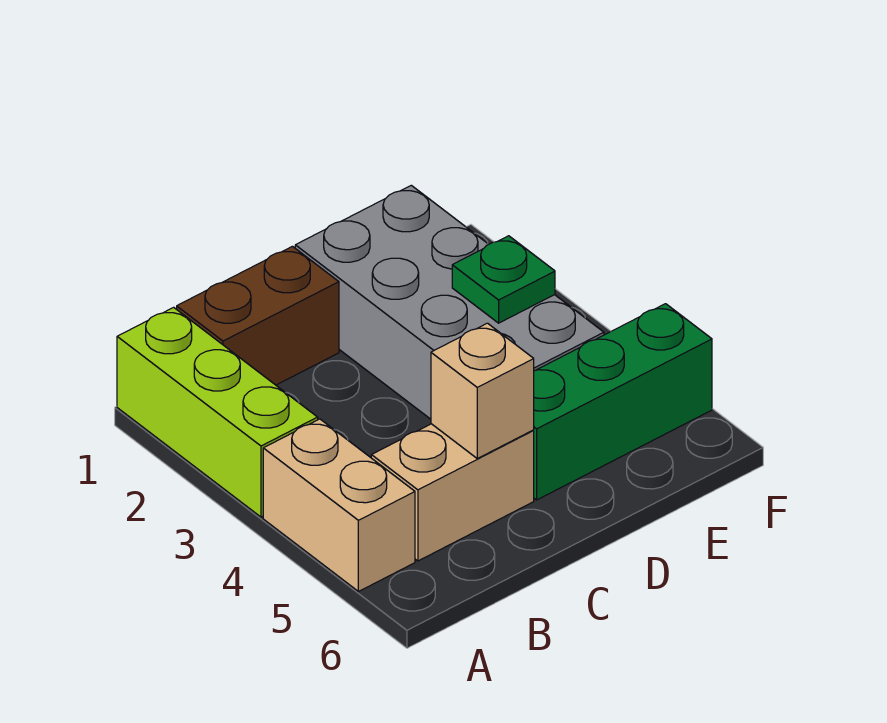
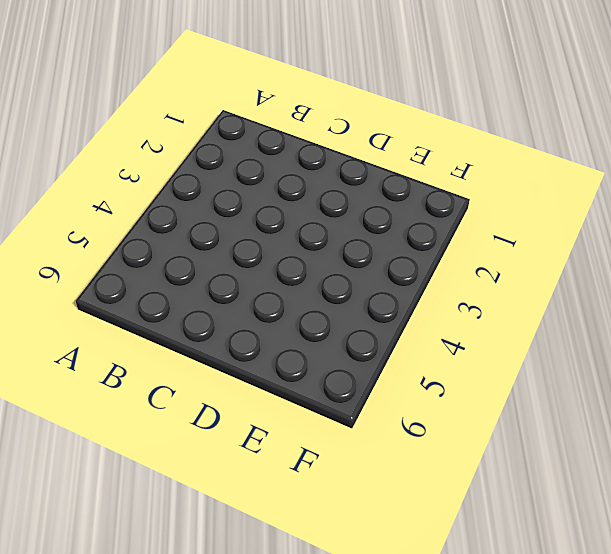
none -> lime brick A1:A3 level 1
none -> tan brick A4:A5 level 1

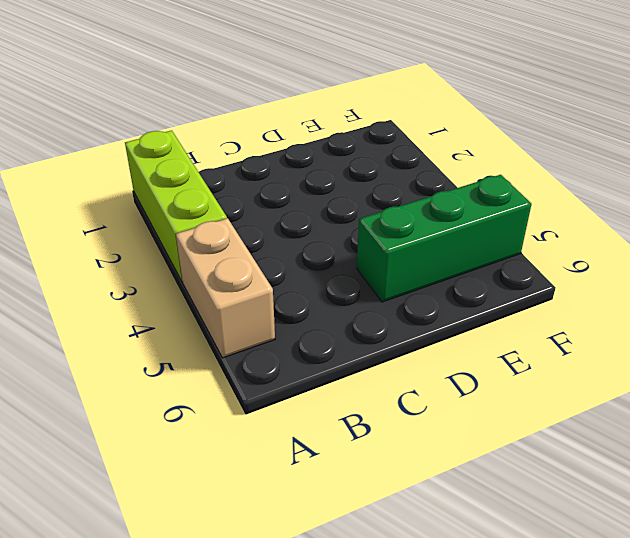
none -> brown brick B1:C1 level 1
none -> tan brick B5:C5 level 1

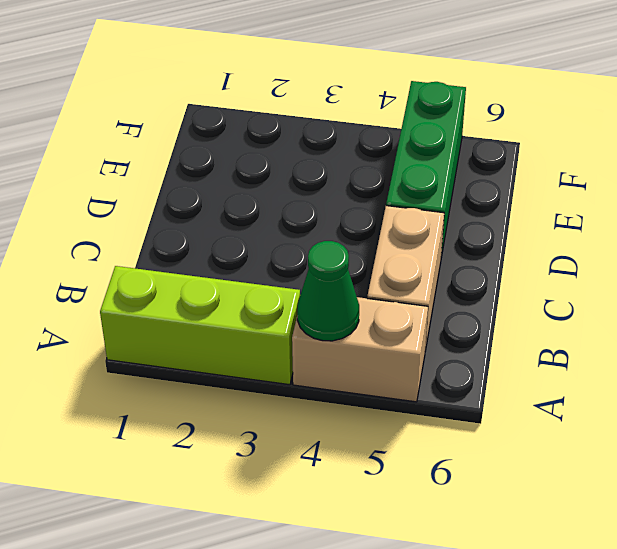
green cone A4 level 2 -> none
none -> brown brick B1:C1 level 1
none -> grey brick D1:E4 level 1

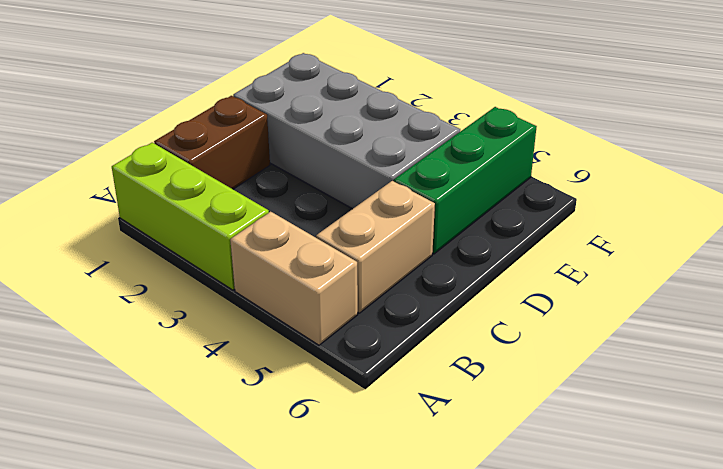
none -> tan brick C5 level 2
none -> green plate E3 level 2

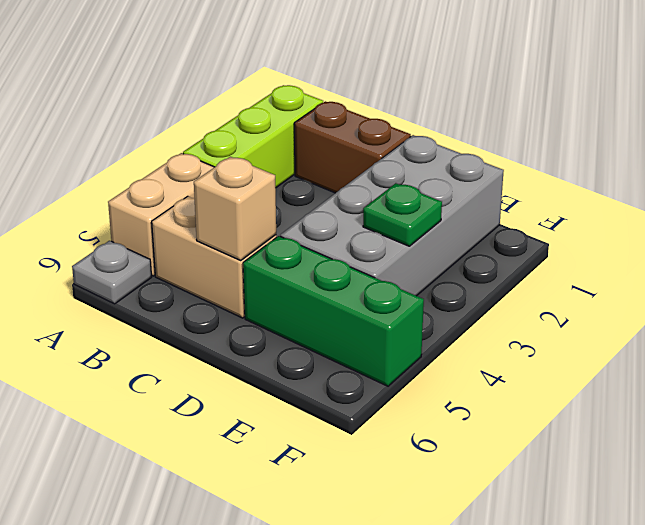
grey plate A6 level 1 -> none

